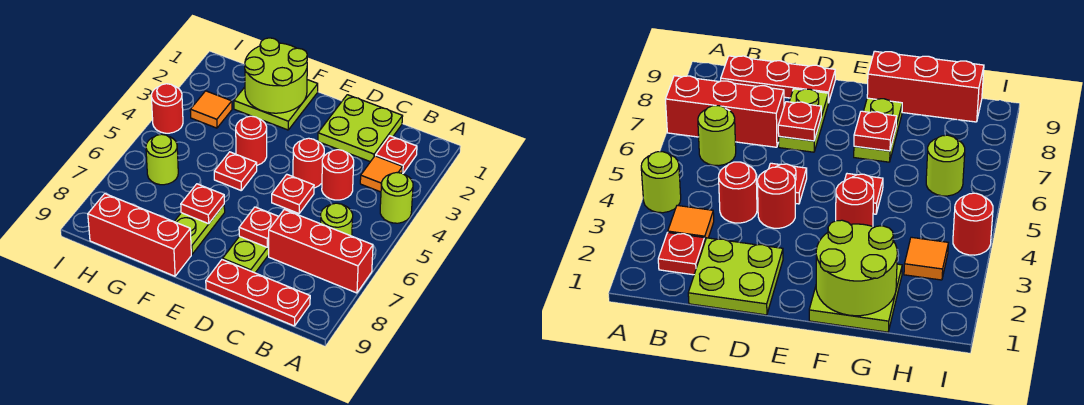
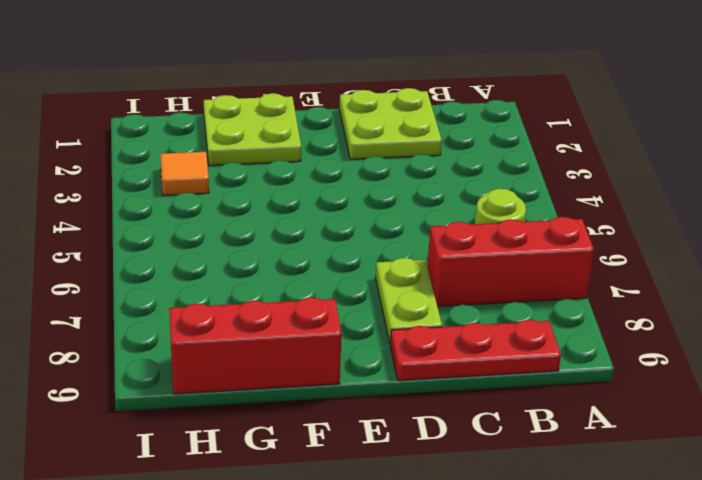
none -> lime round brick A4 level 1
none -> red plate B2 level 1
none -> orange tile B3 level 1

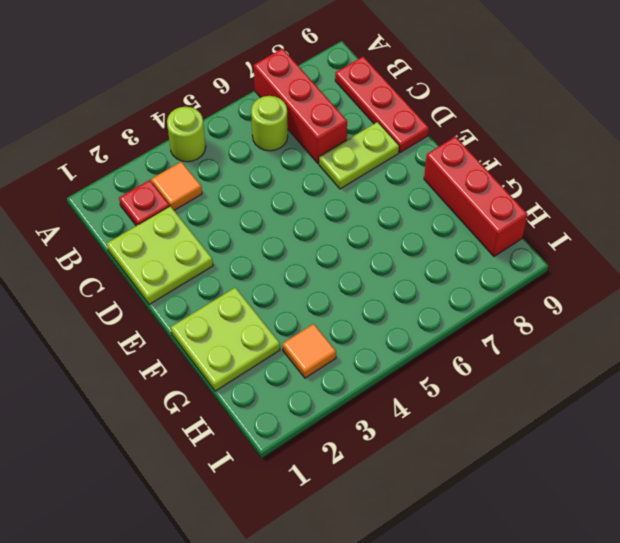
none -> red round brick C4 level 1
none -> red round brick D4 level 1
none -> red plate D5 level 1

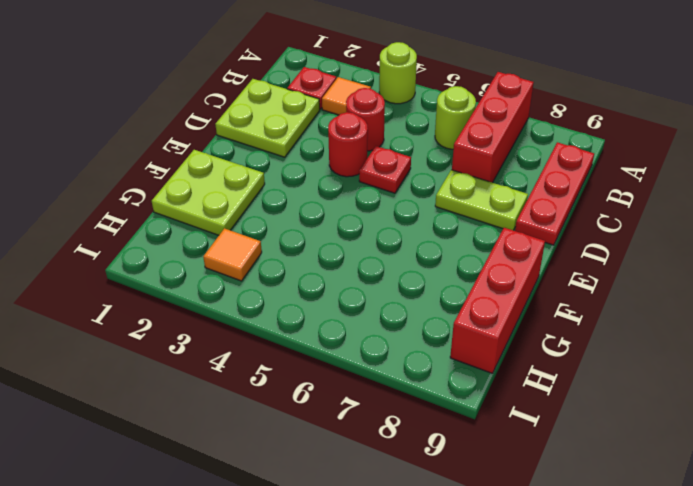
none -> red round brick F4 level 1
none -> red plate F5 level 1
none -> lime plate F7:F8 level 1

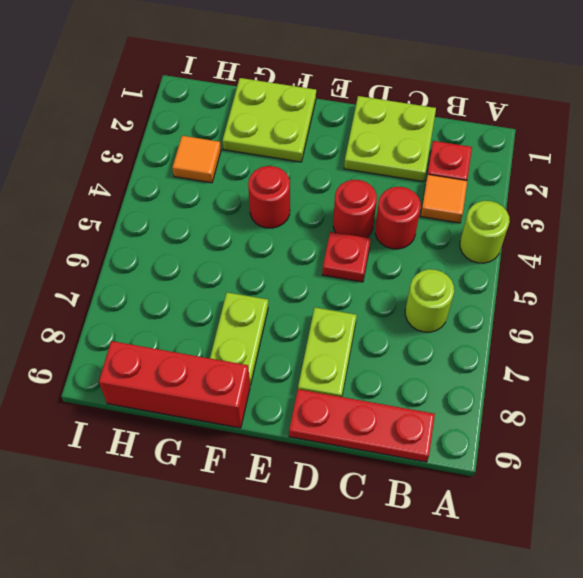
none -> red brick A7:C7 level 1
none -> red plate F5 level 1
none -> lime round brick H6 level 1

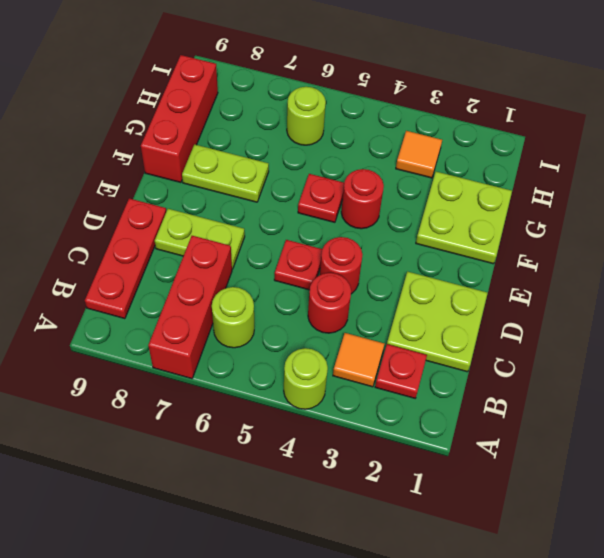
none -> red round brick I4 level 1
none -> red plate D7 level 2
none -> lime round brick F1:G2 level 2

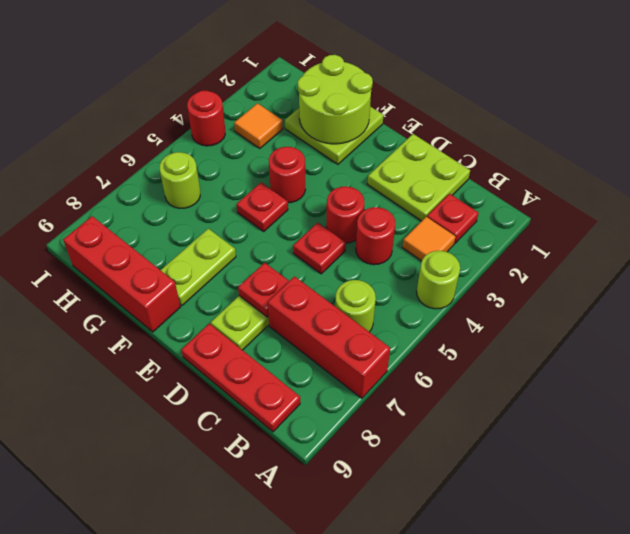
none -> red plate F7 level 2

